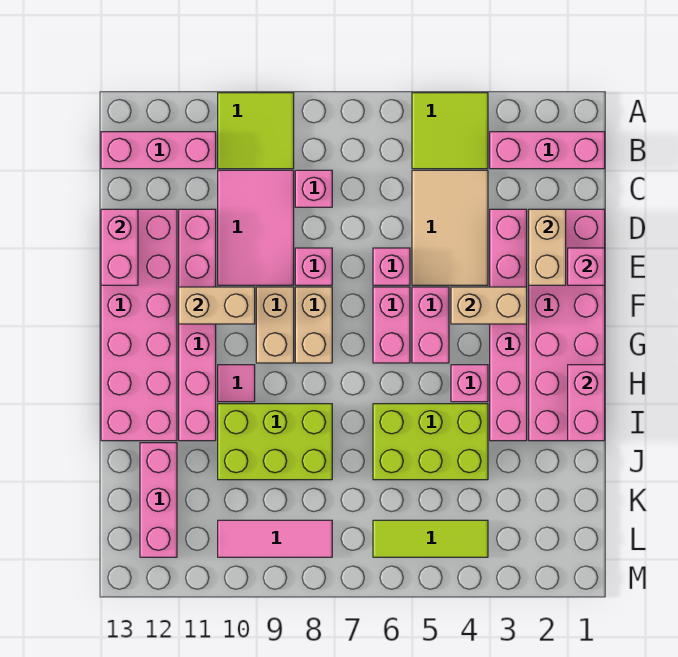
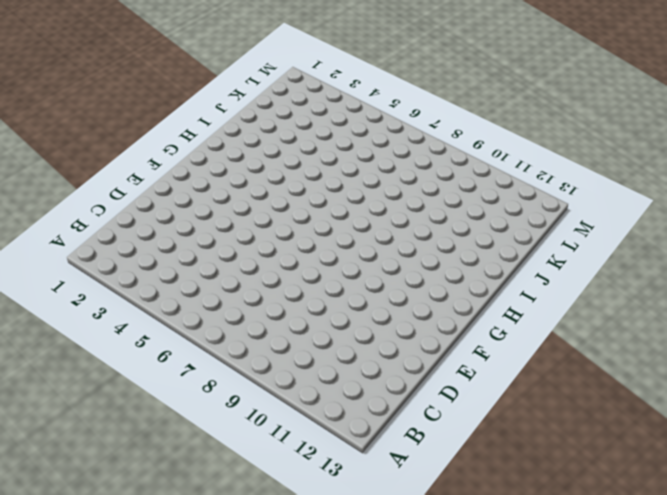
none -> lime tile A4:B5 level 1
none -> lime tile A9:B10 level 1
none -> pink brick B1:B3 level 1
none -> pink brick B11:B13 level 1

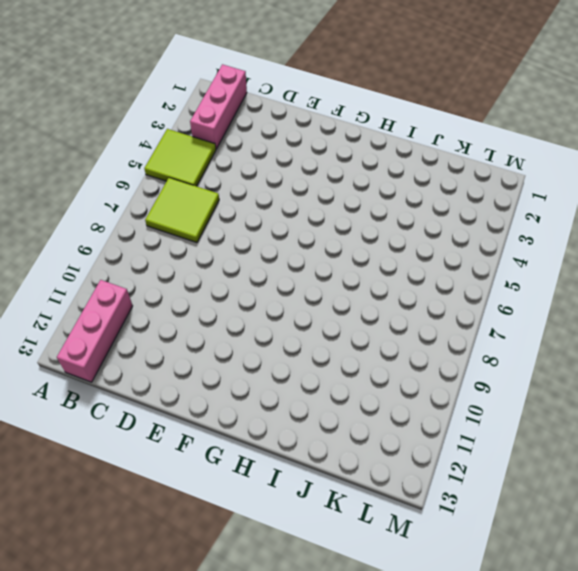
lime tile B6:C7 level 1 -> lime tile A9:B10 level 1
none -> tan tile C4:E5 level 1
none -> pink brick C8 level 1
none -> pink tile C9:E10 level 1
none -> pink brick D1:I2 level 1

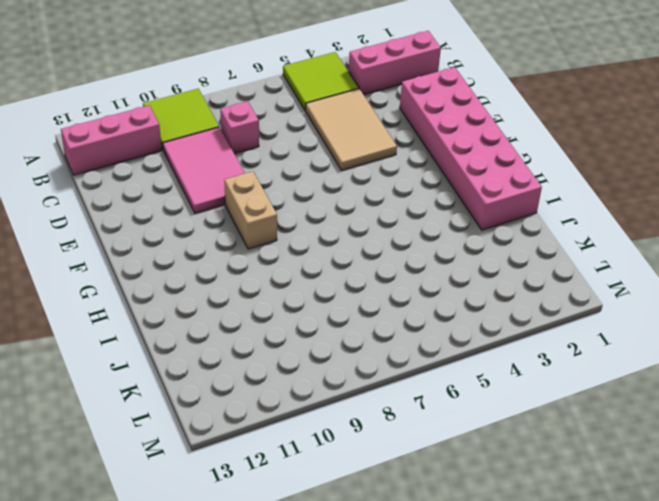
none -> pink brick D3:I3 level 1
none -> pink brick D11:I11 level 1
none -> pink brick D12:I13 level 1
none -> pink brick E6 level 1

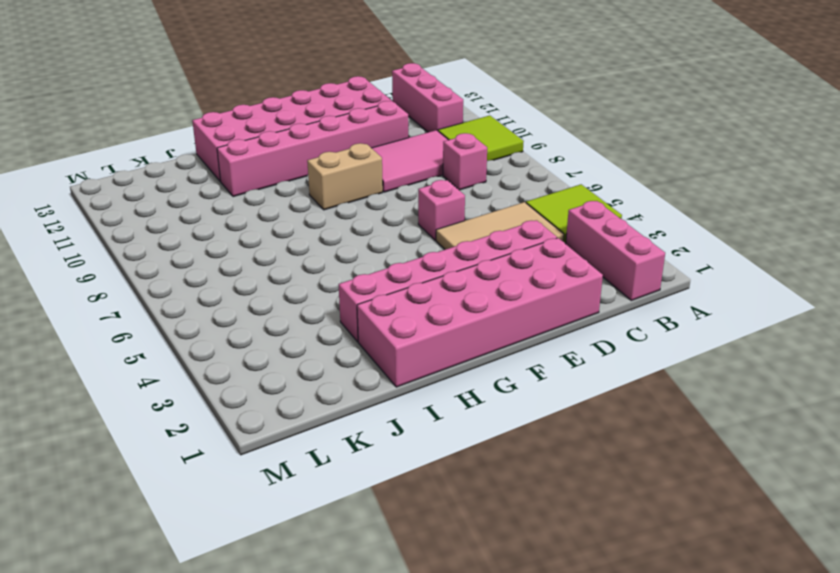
none -> pink brick E8 level 1
none -> pink brick F5:G5 level 1
none -> pink brick F6:G6 level 1
none -> tan brick F8:G8 level 1

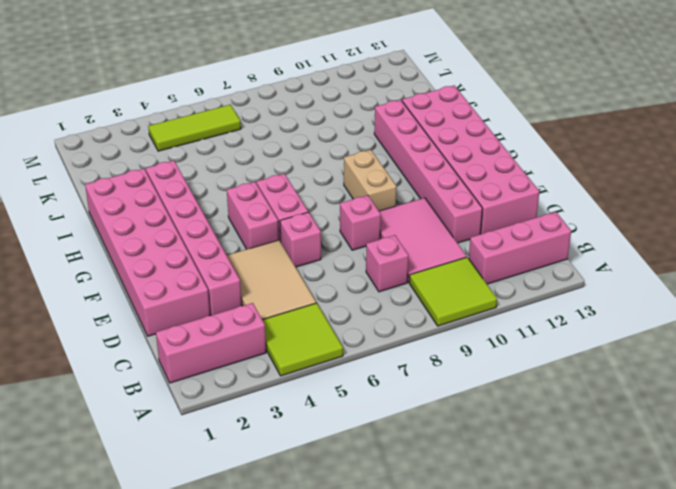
none -> tan brick F8:G8 level 1
none -> pink brick H4 level 1
none -> pink tile H10 level 1
none -> lime brick I4:J6 level 1

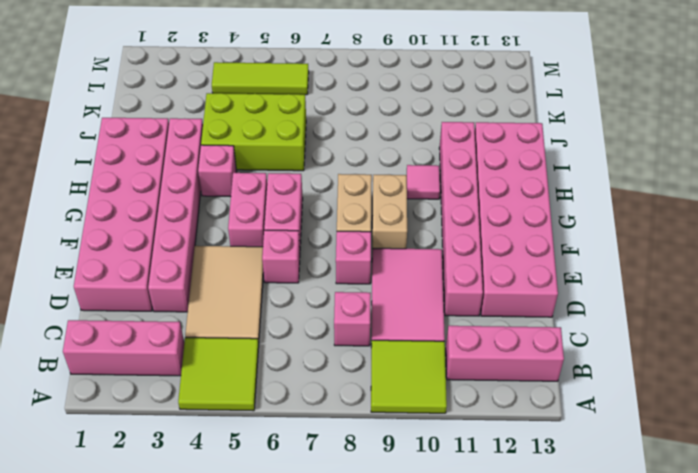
none -> lime brick I8:J10 level 1
none -> pink brick J12:L12 level 1
none -> pink tile L8:L10 level 1
none -> tan brick D2:E2 level 2

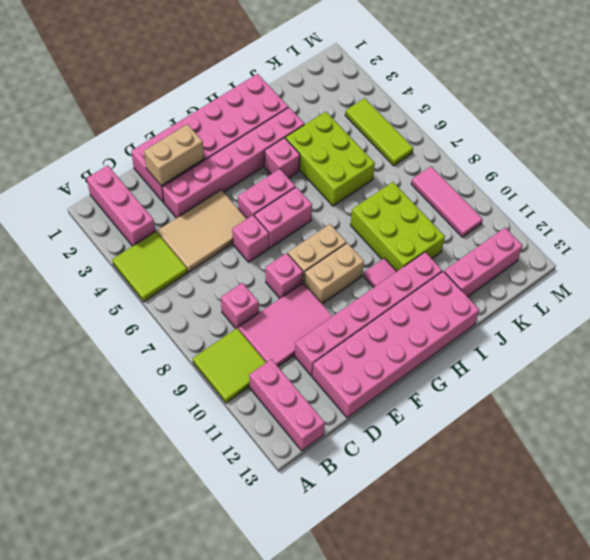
none -> pink brick D13:E13 level 2
none -> pink brick E1 level 2
none -> tan brick F3:F4 level 2
none -> tan brick F10:F11 level 2

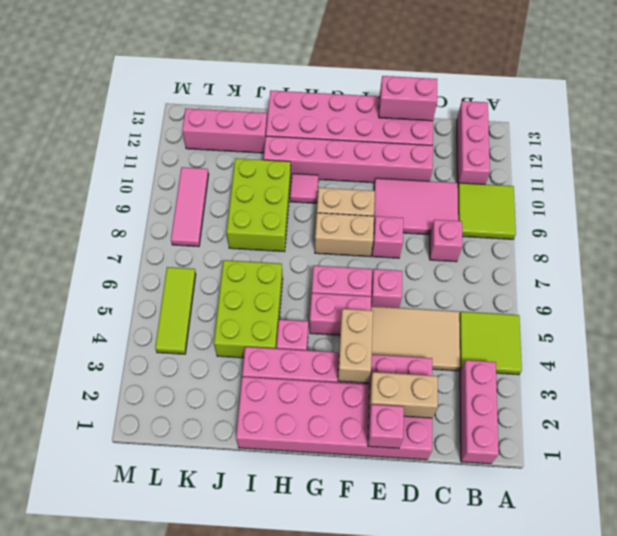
none -> tan brick F10:F11 level 2
none -> pink brick H1:I1 level 2

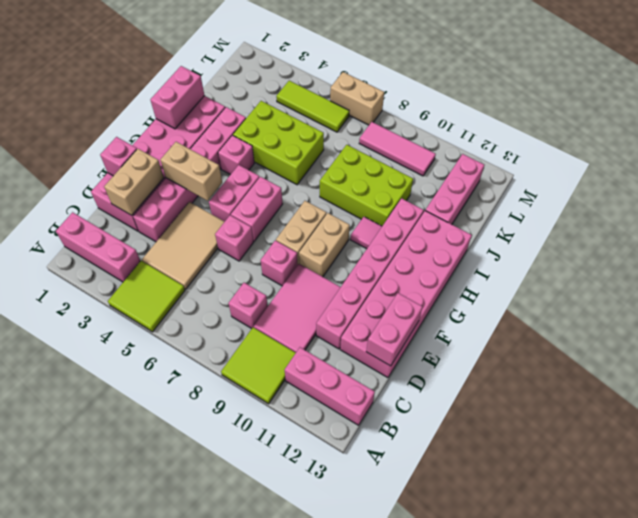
tan brick M6:M7 level 1 -> tan brick F10:F11 level 2

